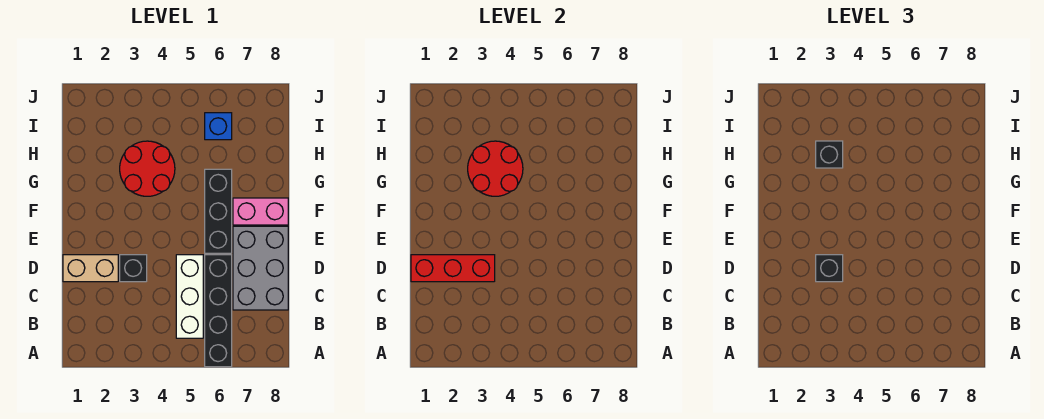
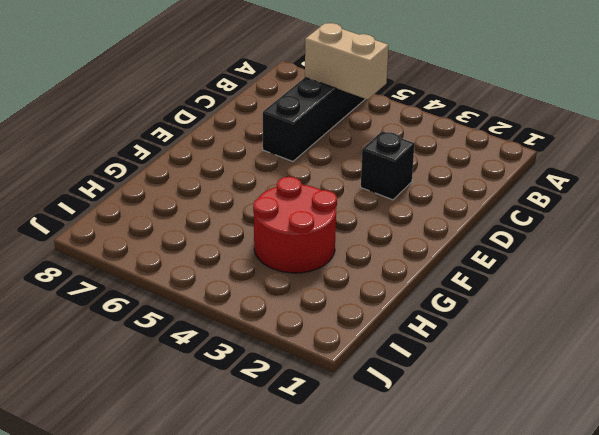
tan brick B5:B6 level 2 -> tan brick D1:D2 level 1
none -> white brick B5:D5 level 1
none -> grey brick C7:E8 level 1
none -> black brick E6:G6 level 1

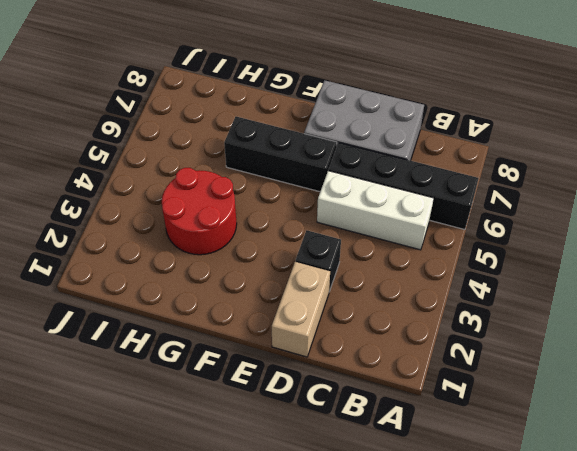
none -> pink brick F7:F8 level 1
none -> blue brick I6 level 1
none -> red brick D1:D3 level 2

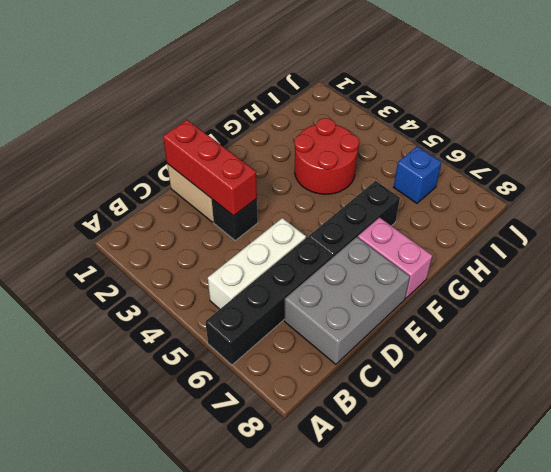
none -> red round brick G3:H4 level 2
none -> black brick D3 level 3
none -> black brick H3 level 3

